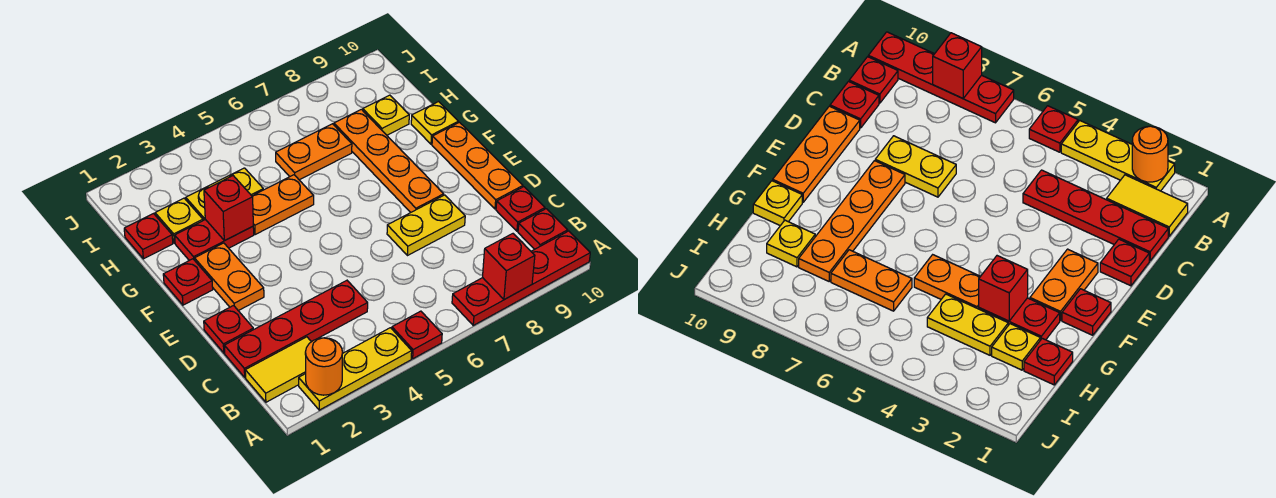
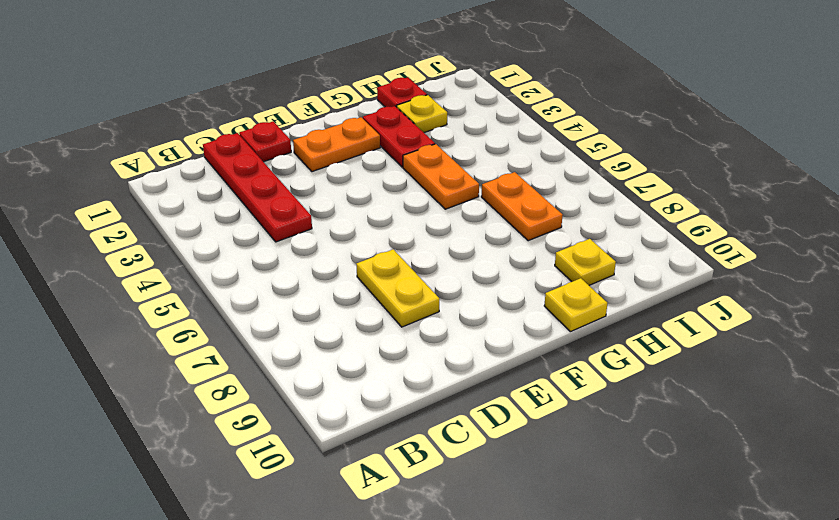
none -> yellow plate A2:A4 level 1
none -> red plate A5 level 1
none -> red plate A7:A10 level 1

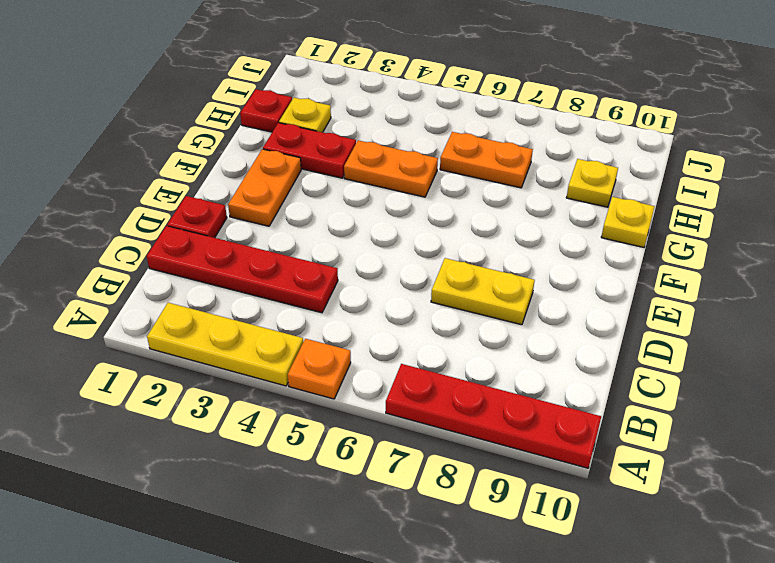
orange plate A5 level 1 -> red plate A5 level 1
none -> yellow tile B1:B2 level 1
none -> red plate B10 level 1
none -> red plate C10 level 1

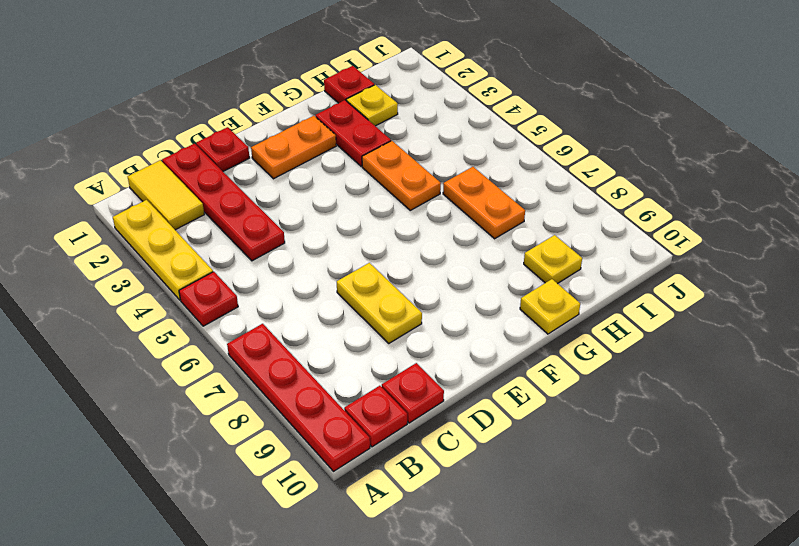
none -> orange plate D10:F10 level 1
none -> orange plate E8:H8 level 1
none -> red plate F1 level 1

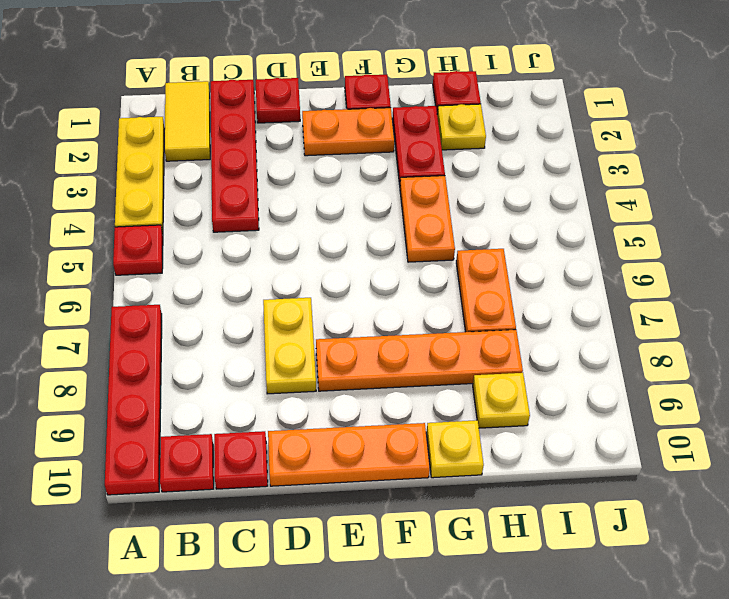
none -> yellow plate H3:H4 level 1
none -> orange round brick A2 level 2
none -> red brick A8 level 2

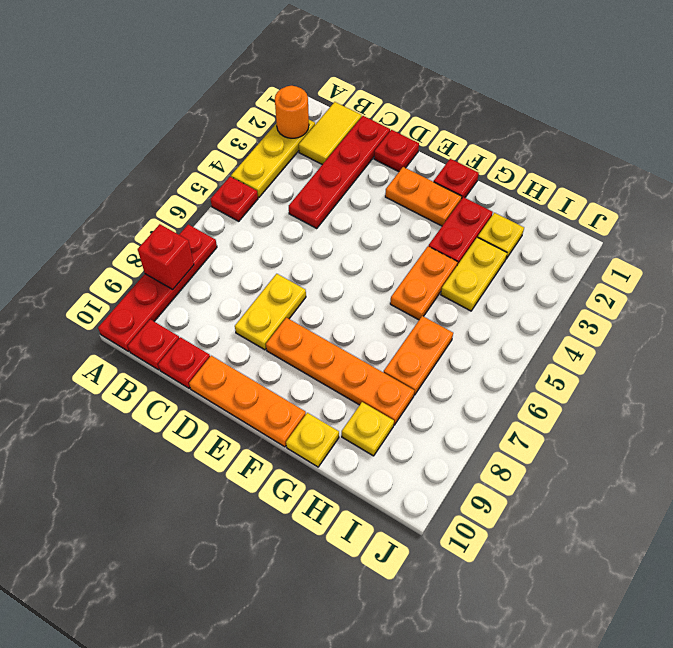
none -> red plate H1 level 1
none -> red brick G3 level 2

